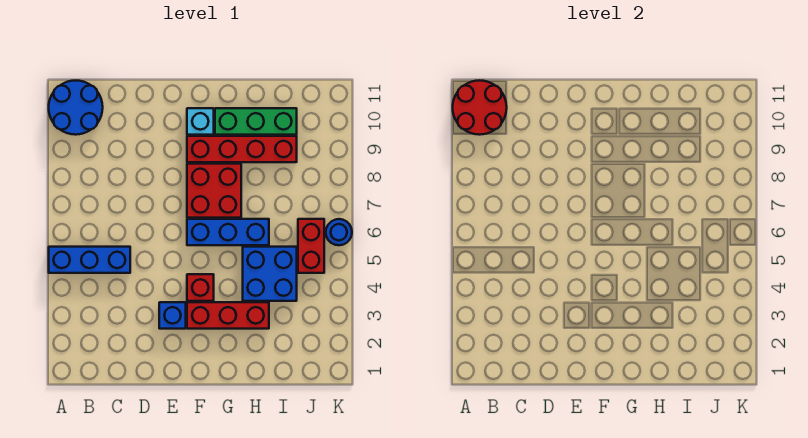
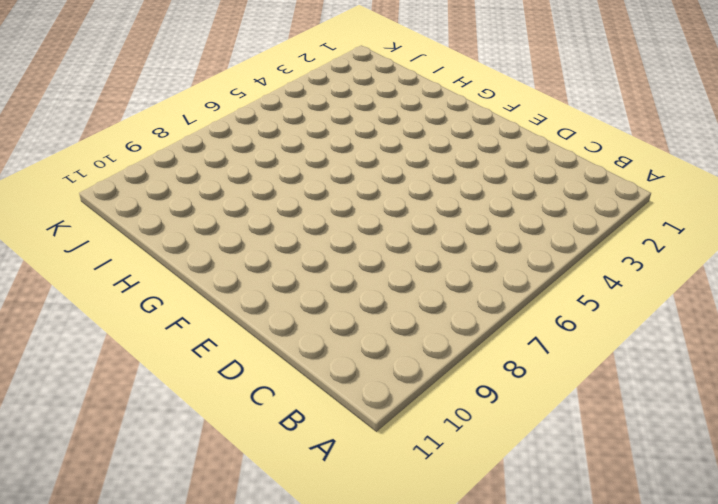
none -> blue brick A5:C5 level 1
none -> blue round brick A10:B11 level 1
none -> blue brick E3 level 1

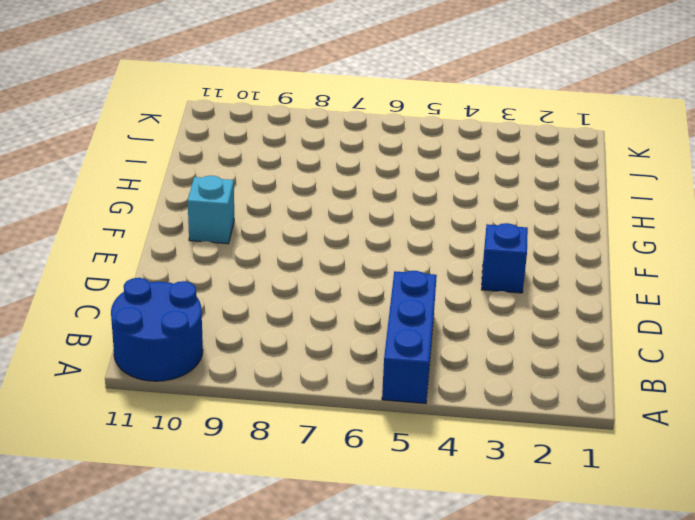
none -> red brick F3:H3 level 1
none -> red brick F4 level 1
none -> blue brick F6:H6 level 1

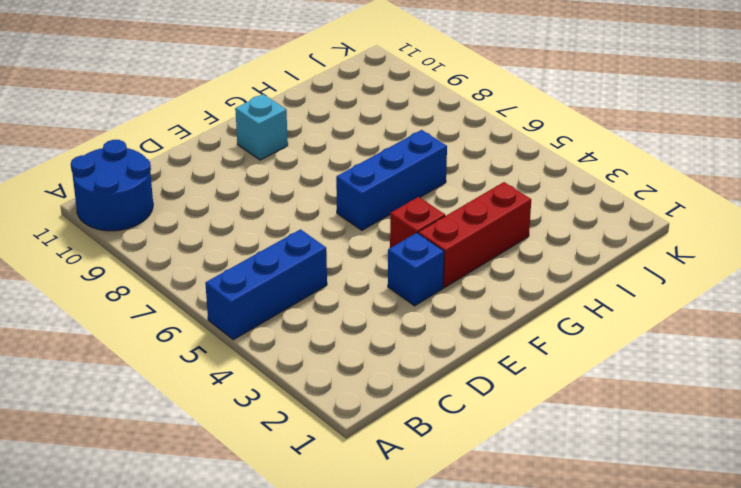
none -> red brick F7:G8 level 1
none -> red brick F9:I9 level 1
none -> green brick G10:I10 level 1

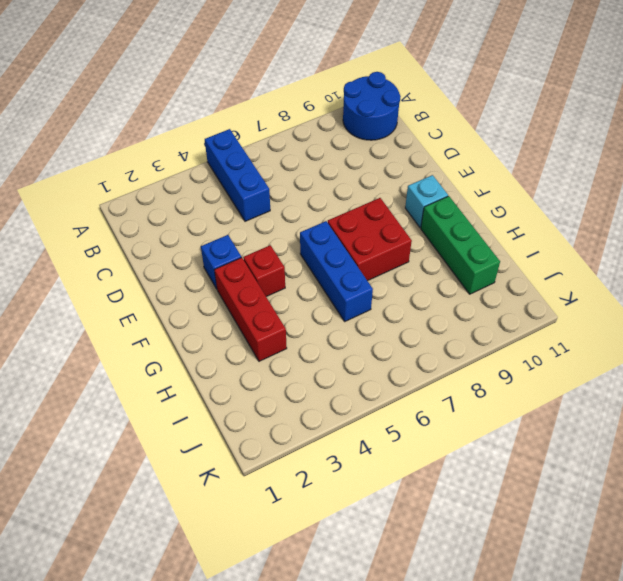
none -> red brick F9:I9 level 1
none -> blue brick H4:I5 level 1
none -> red brick J5:J6 level 1

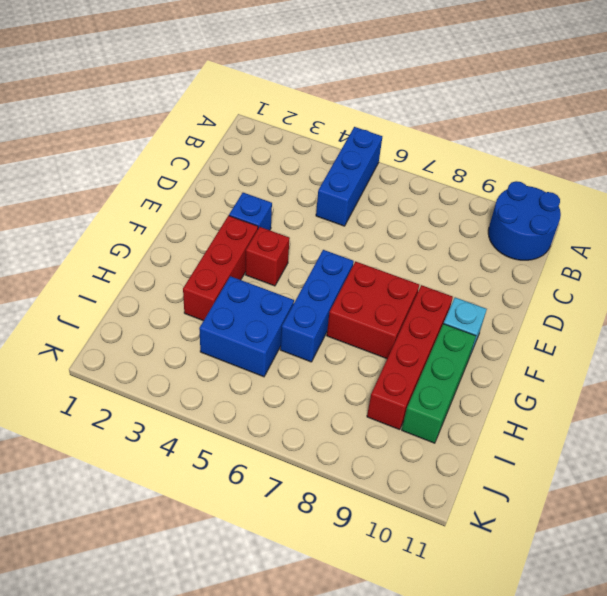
none -> red brick J5:J6 level 1
none -> blue round brick K6 level 1
none -> red round brick A10:B11 level 2

